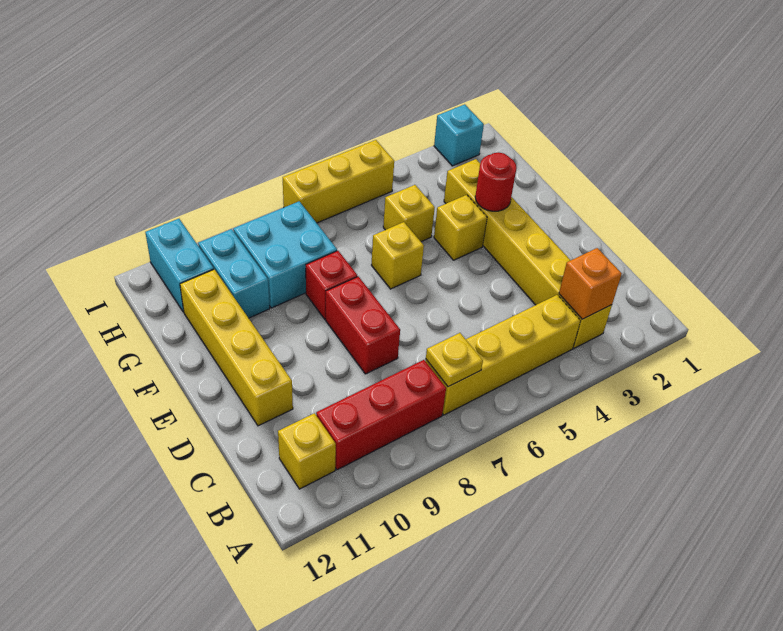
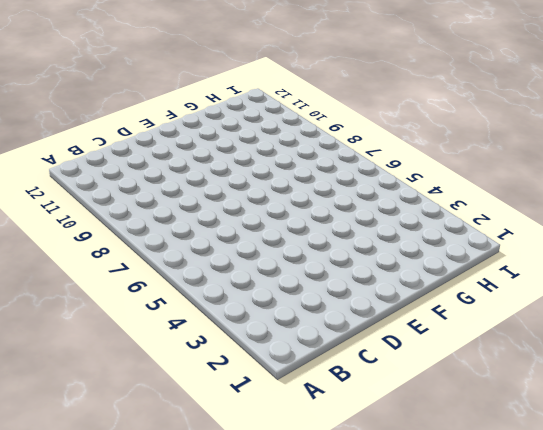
none -> yellow brick B3:G3 level 1
none -> yellow brick B4:B7 level 1
none -> red brick B8:B10 level 1

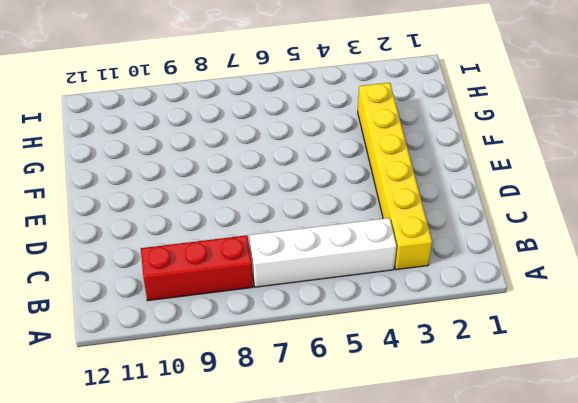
white brick B4:B7 level 1 -> yellow brick B4:B7 level 1
none -> yellow brick B11 level 1
none -> red brick D8:E8 level 1
none -> yellow brick D11:G11 level 1

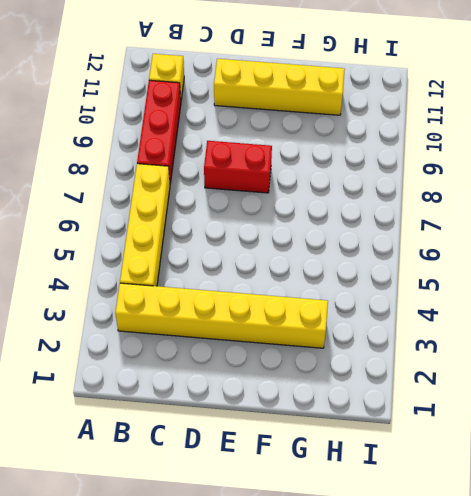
none -> yellow brick F4 level 1
none -> yellow brick F6 level 1
none -> red brick F8 level 1

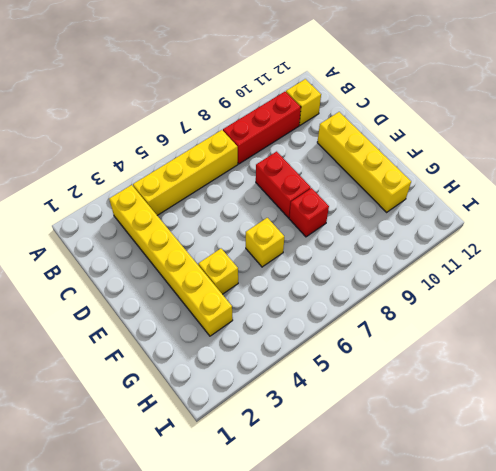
none -> yellow brick G5 level 1
none -> cyan brick G8:H9 level 1
none -> cyan brick G10:H10 level 1

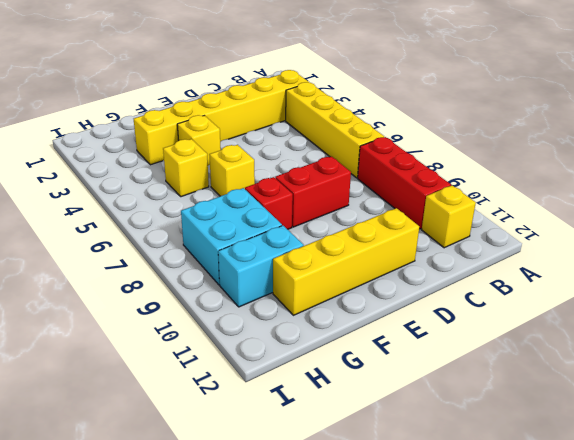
none -> cyan brick H11:I11 level 1
none -> cyan brick I2 level 1
none -> yellow brick I5:I7 level 1

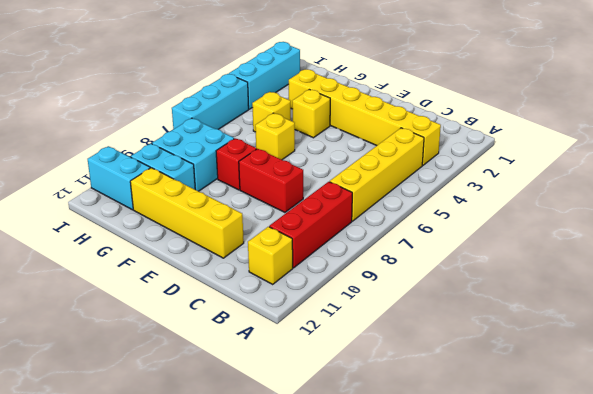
cyan brick I2:I4 level 1 -> cyan brick I2 level 1
cyan brick I5:I7 level 1 -> yellow brick I5:I7 level 1
none -> orange brick B3 level 2
none -> yellow plate B7 level 2
none -> red round brick F3 level 2

